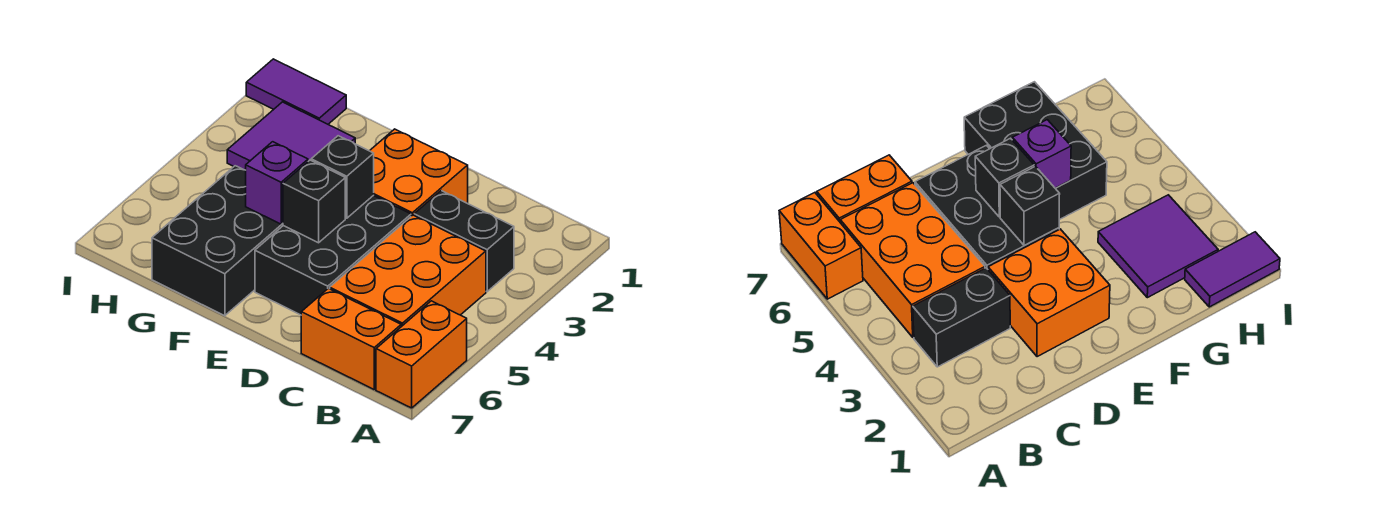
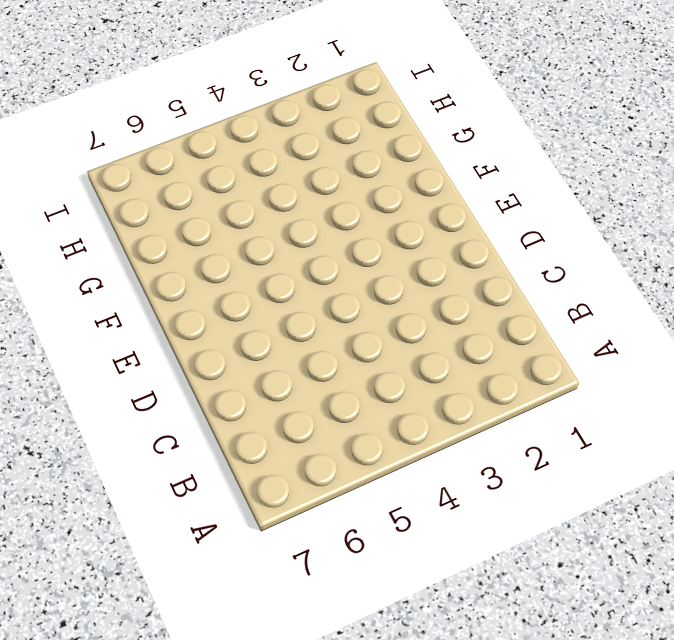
none -> orange brick A6:A7 level 1
none -> black brick B3:C3 level 1
none -> orange brick B4:C6 level 1

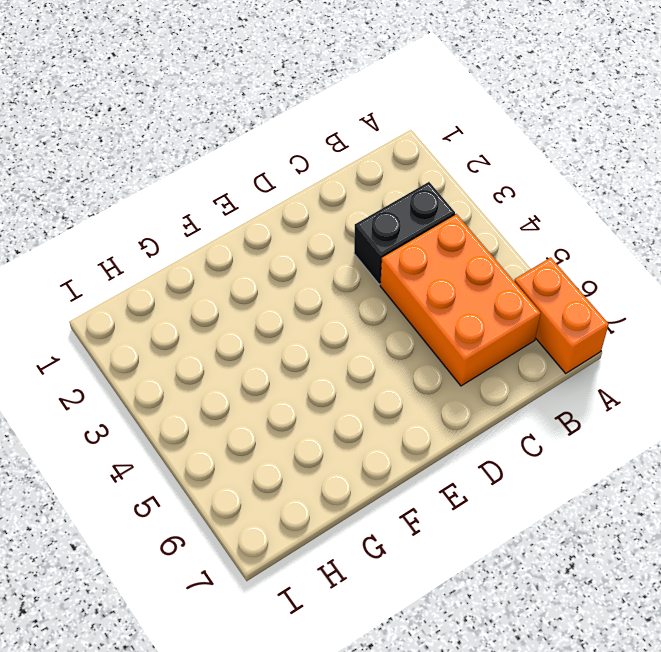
none -> orange brick B7:C7 level 1
none -> orange brick D2:E3 level 1
none -> black brick D4:E6 level 1

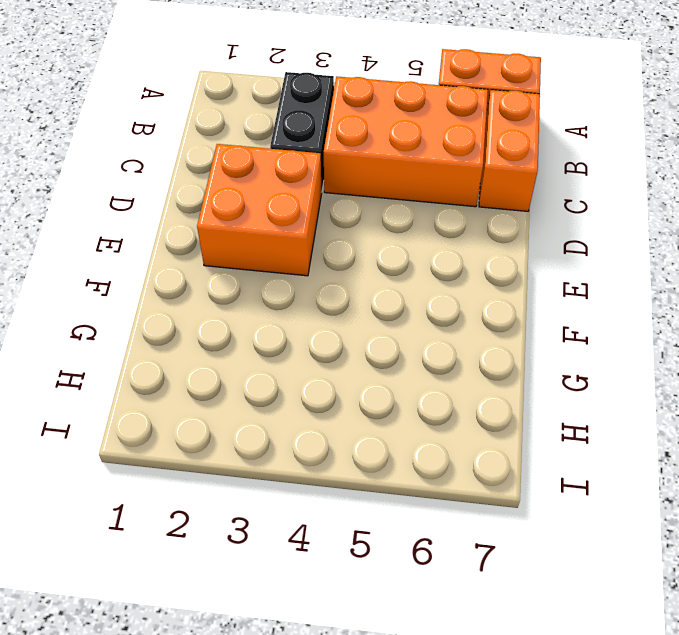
none -> black brick D4:E6 level 1
none -> black brick F5:G7 level 1
none -> purple tile G2:H3 level 1

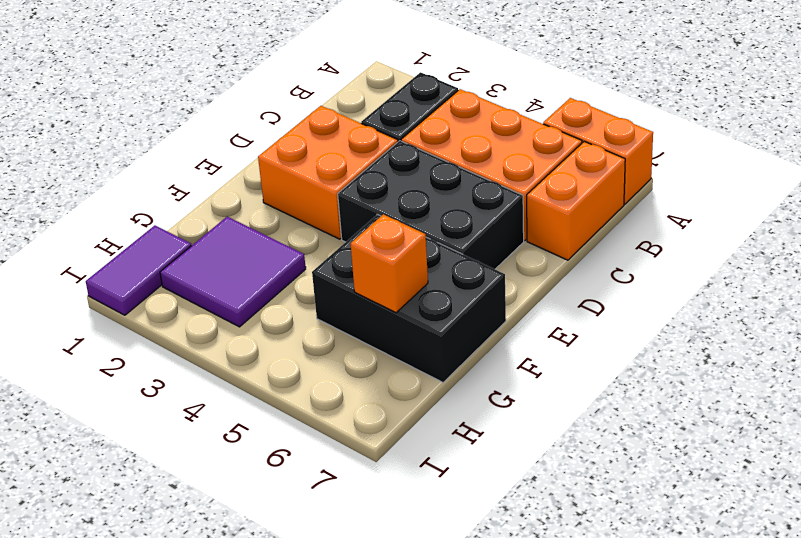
orange brick G6 level 2 -> none
none -> black brick E4 level 2
none -> black brick E5 level 2
none -> purple brick F5 level 2

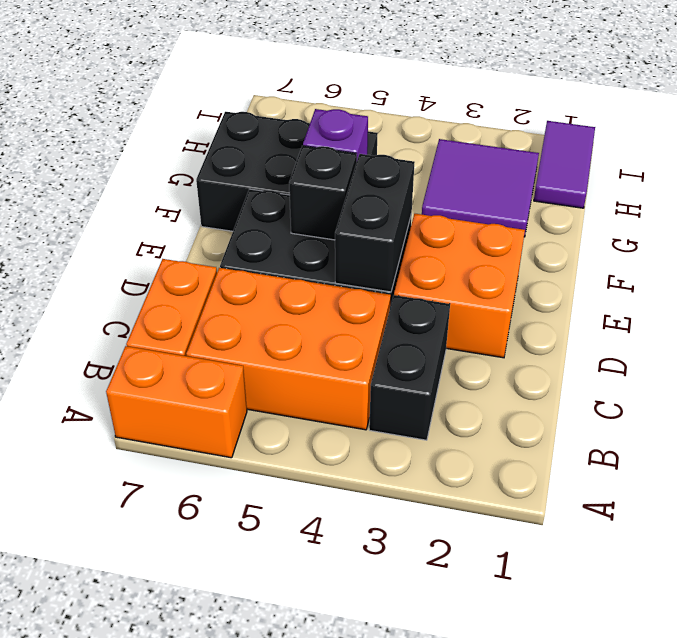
black brick D4:E4 level 2 -> black brick E4 level 2

